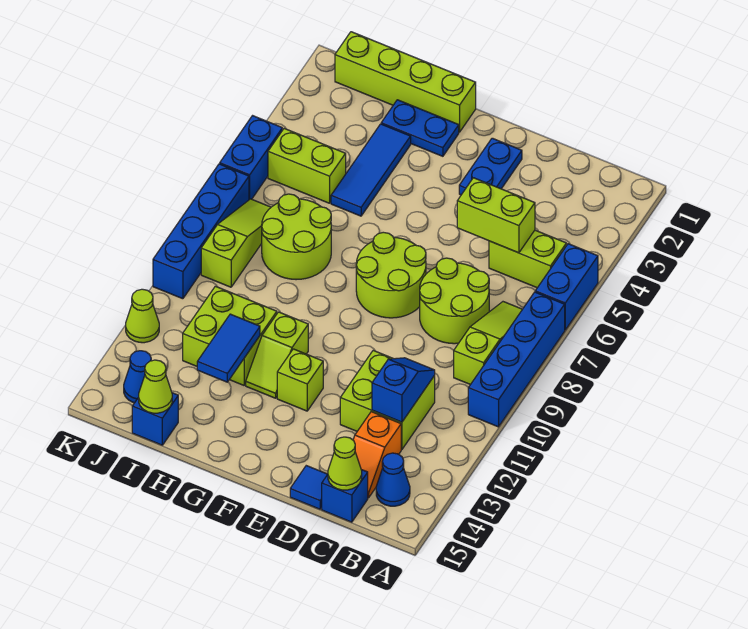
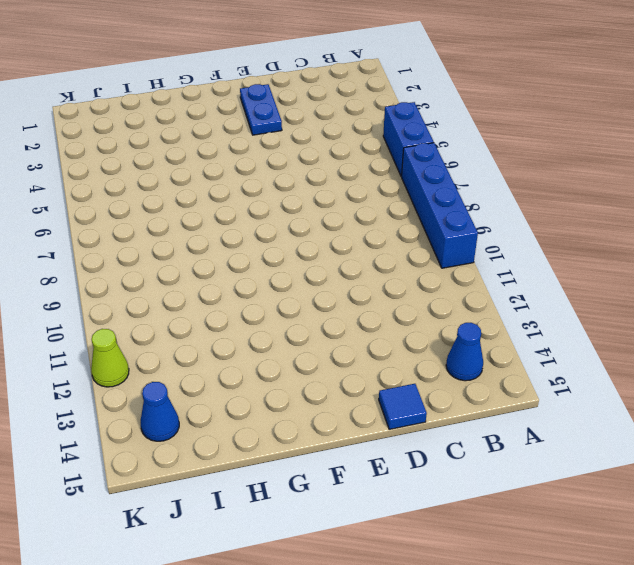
none -> lime brick B5:C5 level 1
none -> lime slope B7:B9 level 1 top 9
none -> lime round brick C7:D8 level 1
none -> lime brick C11:D12 level 1

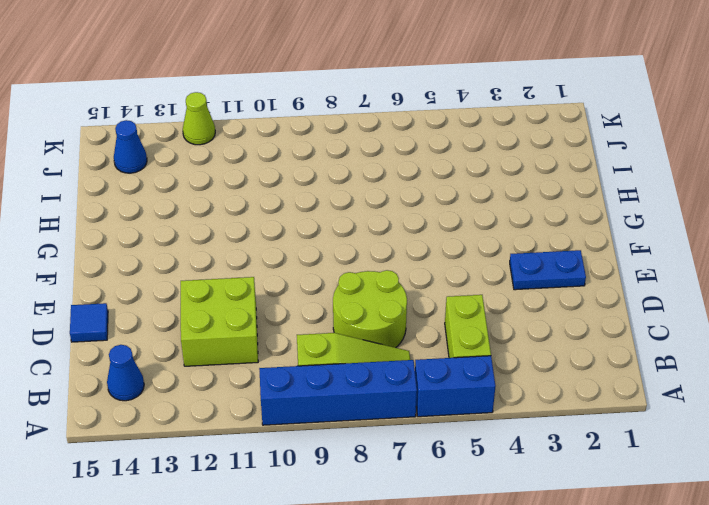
none -> orange slope C13:C14 level 1 top 13
none -> blue brick C15 level 1
none -> lime round brick E7:F8 level 1
none -> lime brick F12 level 1

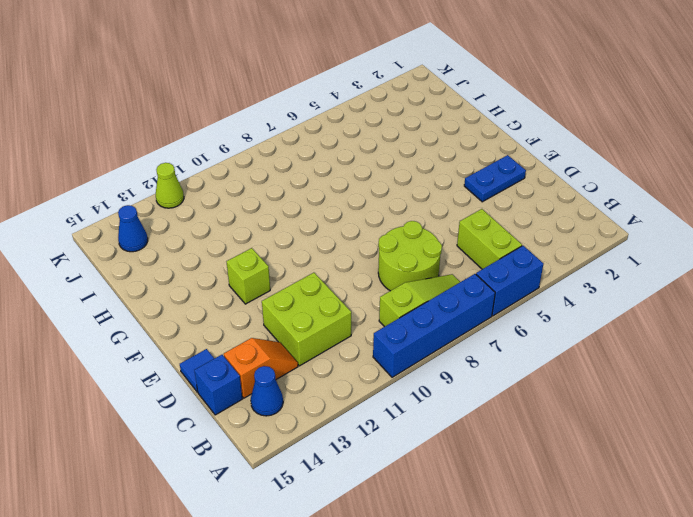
orange slope C13:C14 level 1 top 14 -> orange slope C13:C14 level 1 top 13
none -> lime round brick E7:F8 level 1
none -> lime brick G1:J1 level 1
none -> blue plate G2:H2 level 1
none -> lime slope G11:G12 level 1 top 11

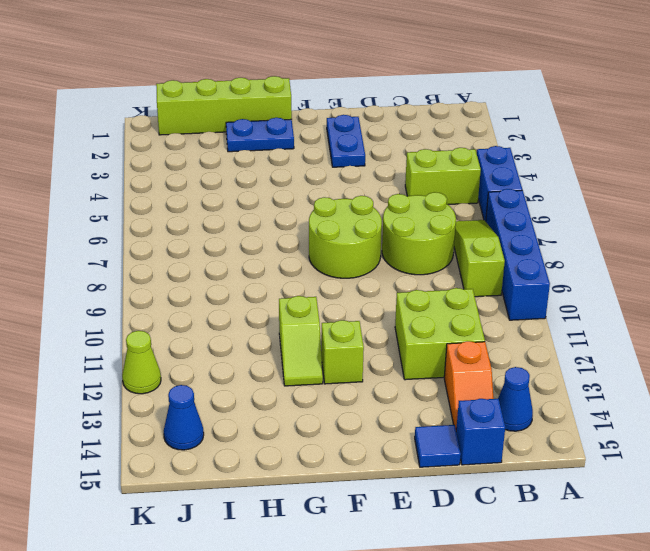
none -> blue tile H3:H5 level 1
none -> lime round brick H7:I8 level 1
none -> lime brick H11:I12 level 1
none -> lime brick I5:J5 level 1

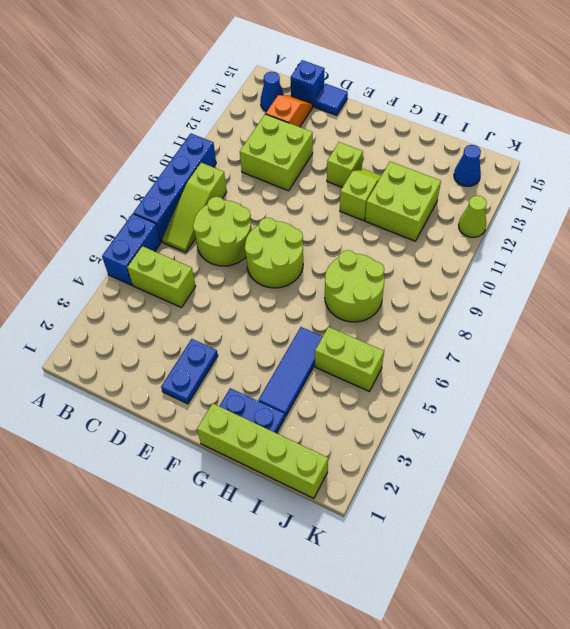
none -> blue brick I15 level 1
none -> lime slope J7:J9 level 1 top 9
none -> blue brick K5:K6 level 1
none -> blue brick K7:K10 level 1

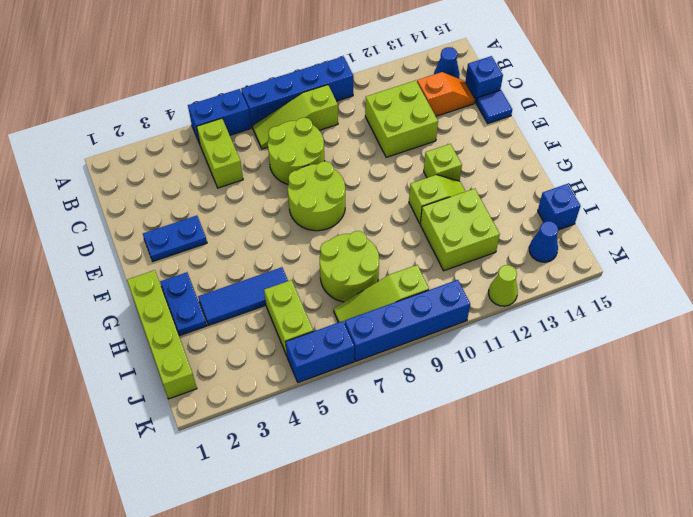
none -> lime brick C5:D5 level 2
none -> blue slope C11:C12 level 2 top 12
none -> lime cone C15 level 2
none -> blue tile H12:H13 level 2

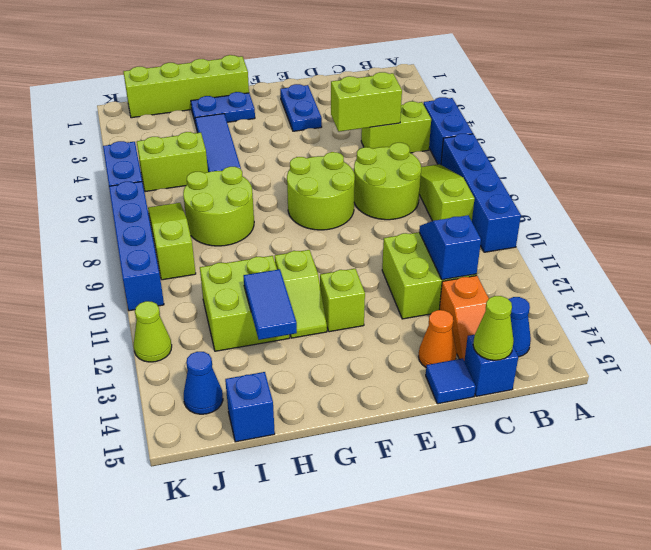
orange cone D14 level 1 -> none
none -> lime cone I15 level 2

